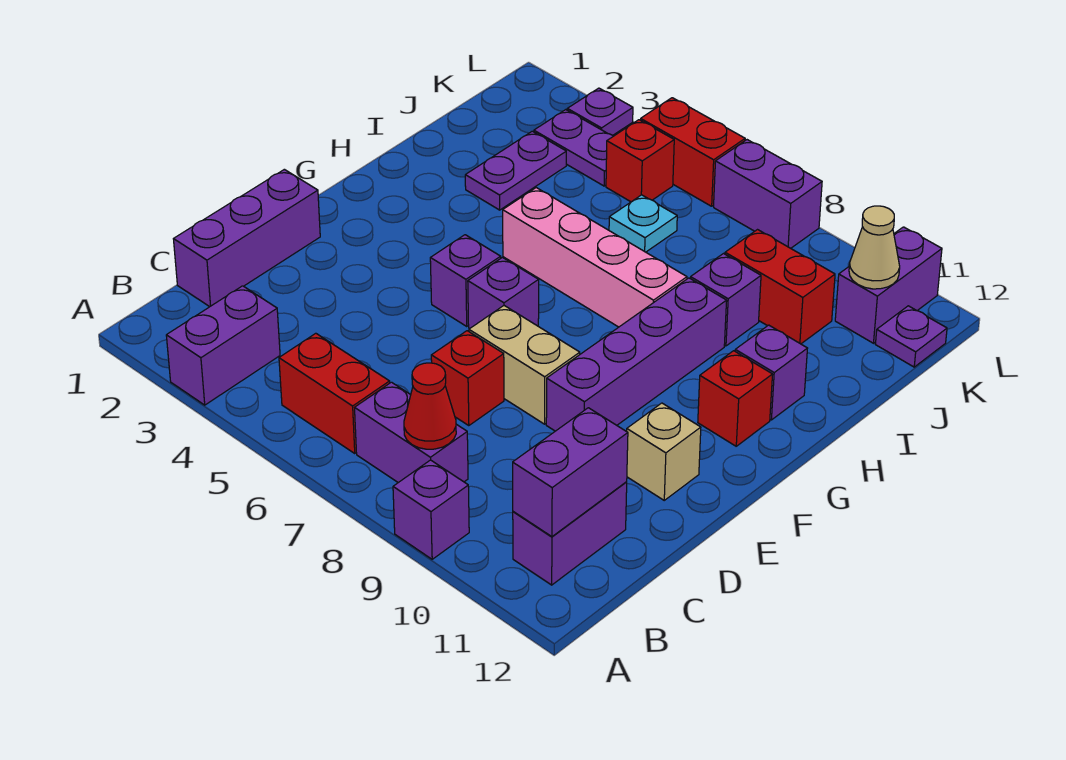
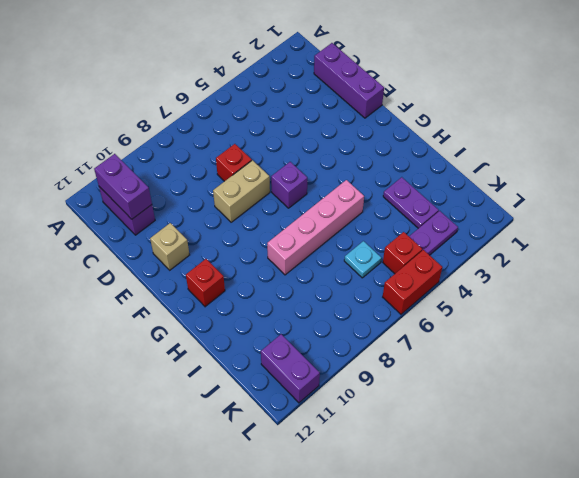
none -> purple brick A3:B3 level 1
none -> purple brick A9 level 1
none -> red brick B5:B6 level 1

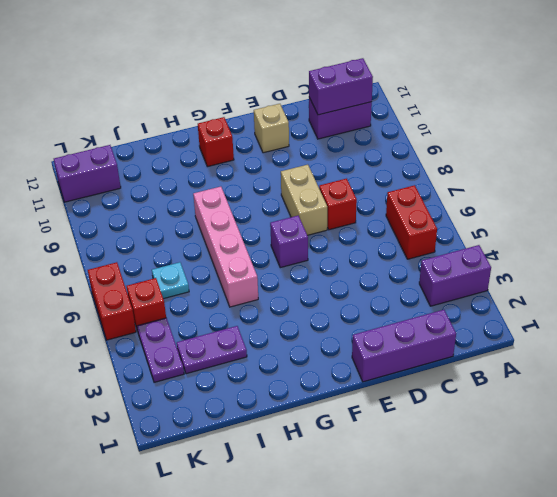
none -> purple brick A9 level 1
none -> purple brick B7:B8 level 1
none -> purple brick E9:H9 level 1

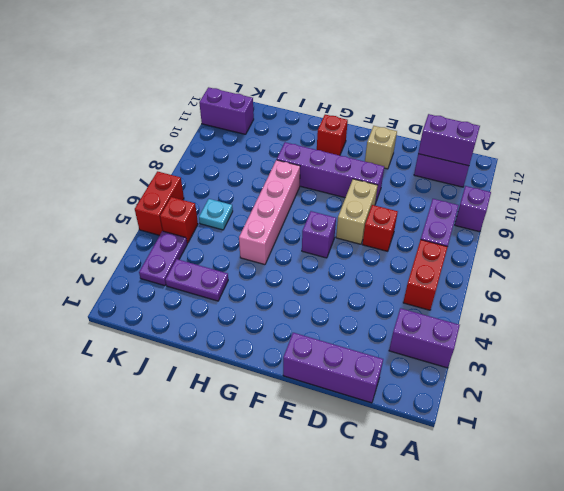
none -> purple brick F5 level 1
none -> purple brick H11 level 1
none -> purple brick I9 level 1

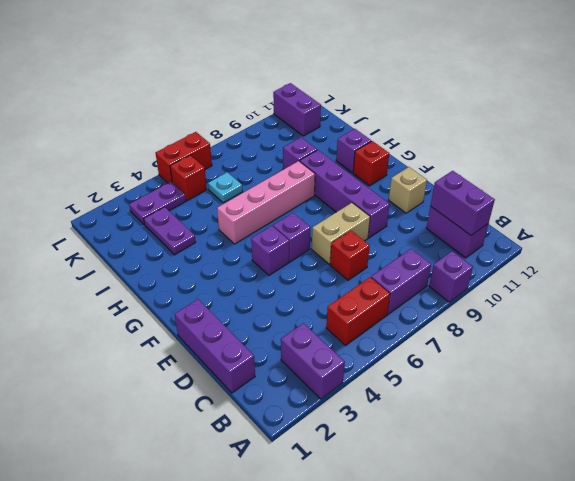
none -> red brick J9:J10 level 1
none -> purple plate K12 level 1
none -> purple plate L3 level 1

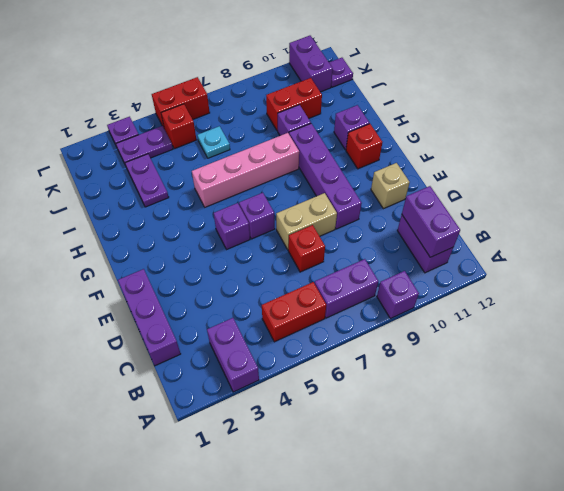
none -> purple brick L7:L8 level 1
none -> red cone B8 level 2
none -> tan cone K11 level 2

